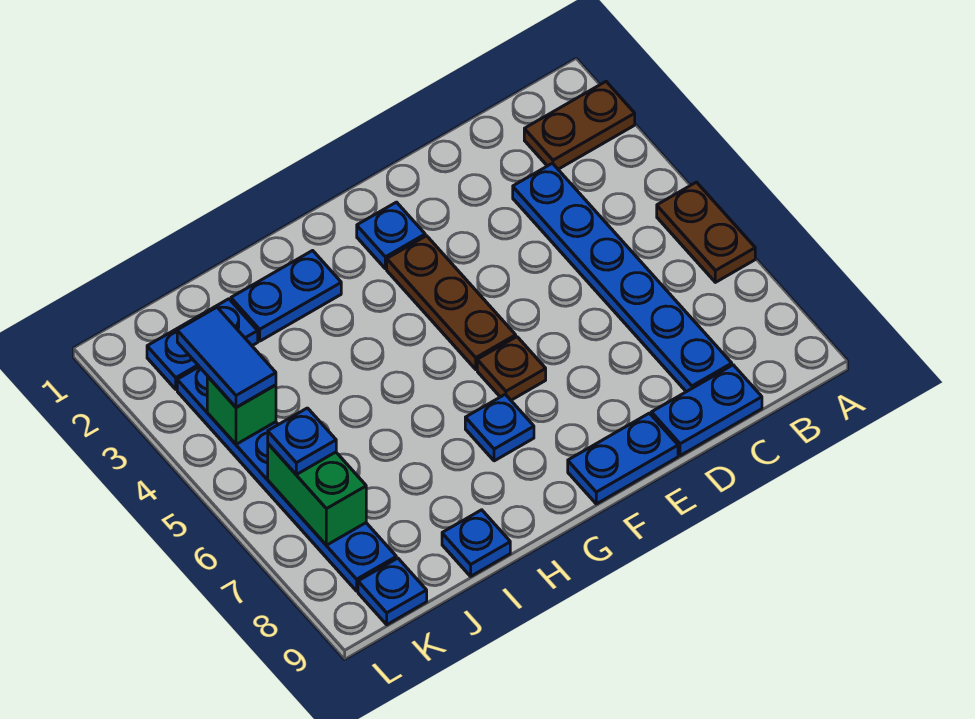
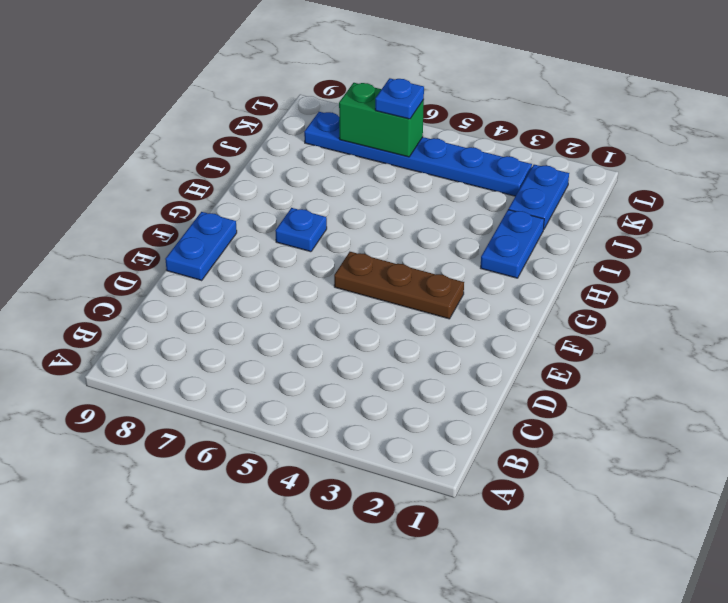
none -> brown plate A2:B2 level 1
none -> brown plate A5:A6 level 1
none -> blue plate C3:C8 level 1

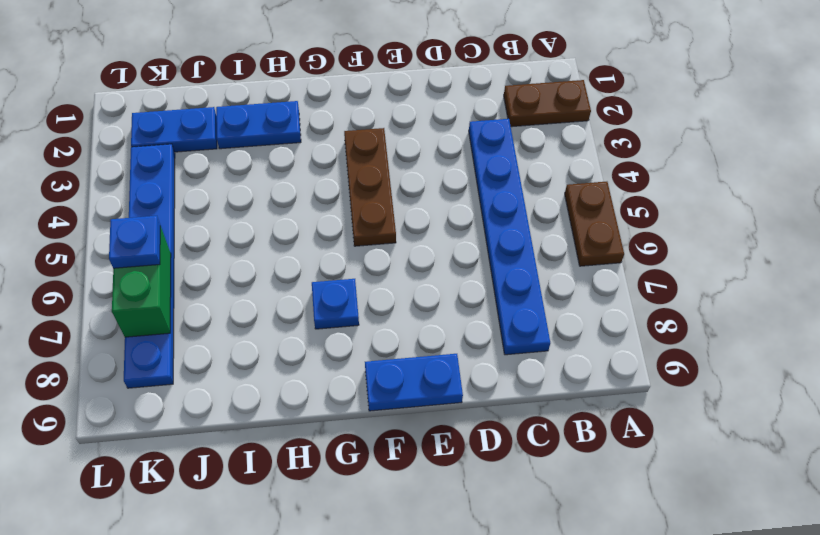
none -> blue plate C9:D9 level 1
none -> blue plate F2 level 1
none -> brown plate F6 level 1

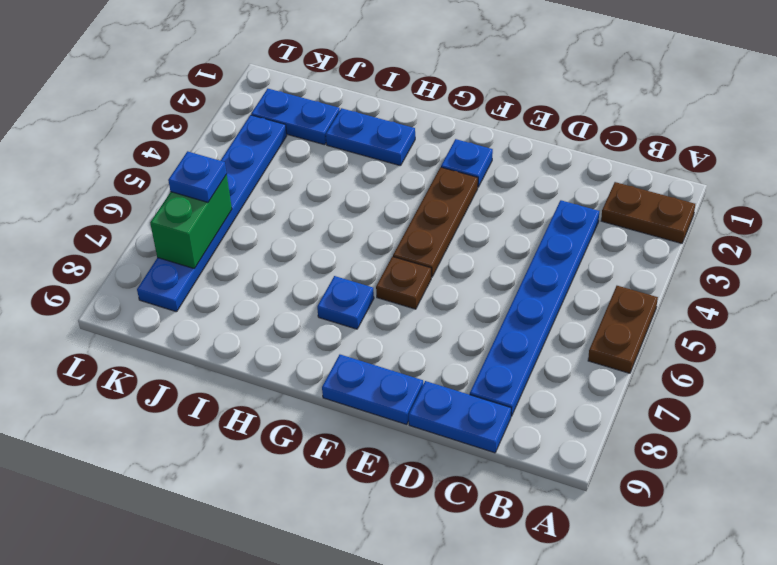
none -> blue plate I9 level 1
none -> blue plate K9 level 1
none -> green brick K4 level 2

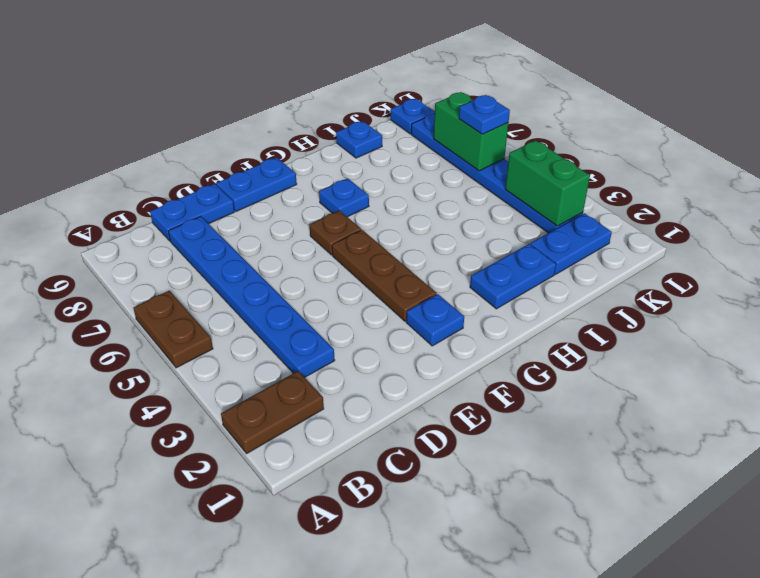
green brick K3:K4 level 2 -> green brick K4 level 2
none -> blue tile K3:K4 level 3

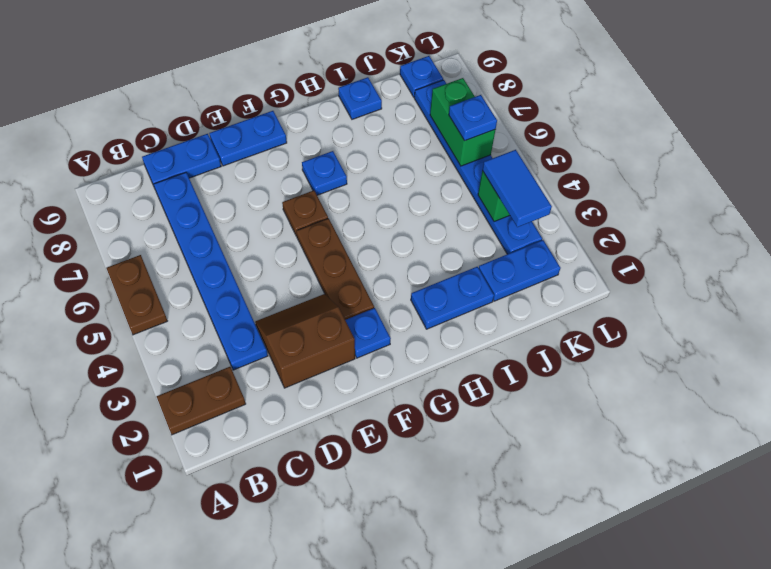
brown slope D2:E3 level 1 top 2 -> none

